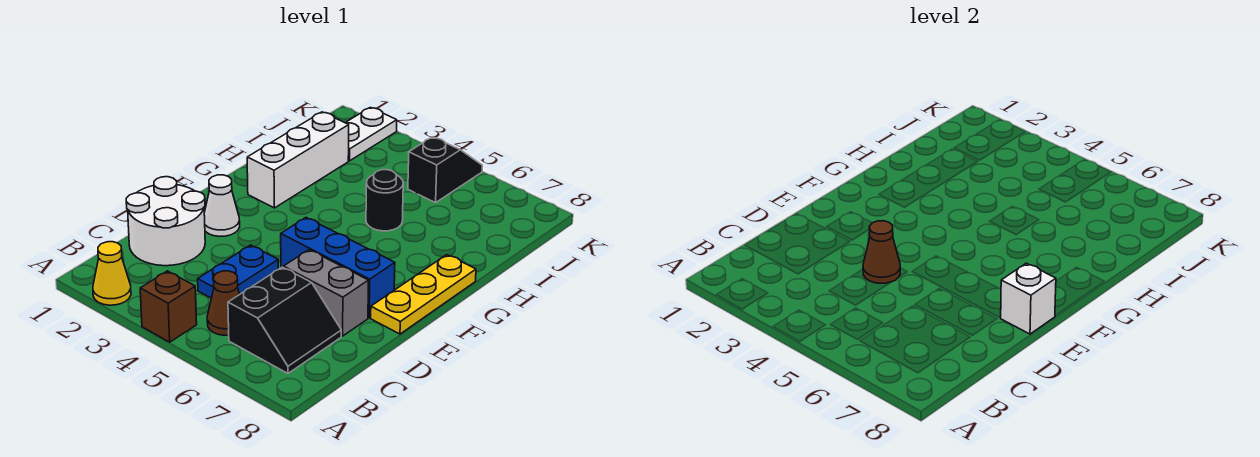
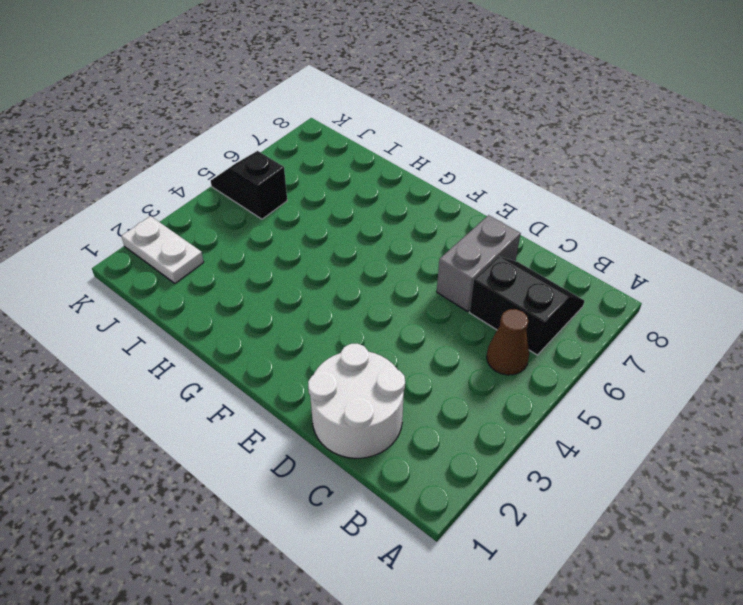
none -> yellow cone A2 level 1
none -> brown brick A4 level 1
none -> blue plate C4:D4 level 1

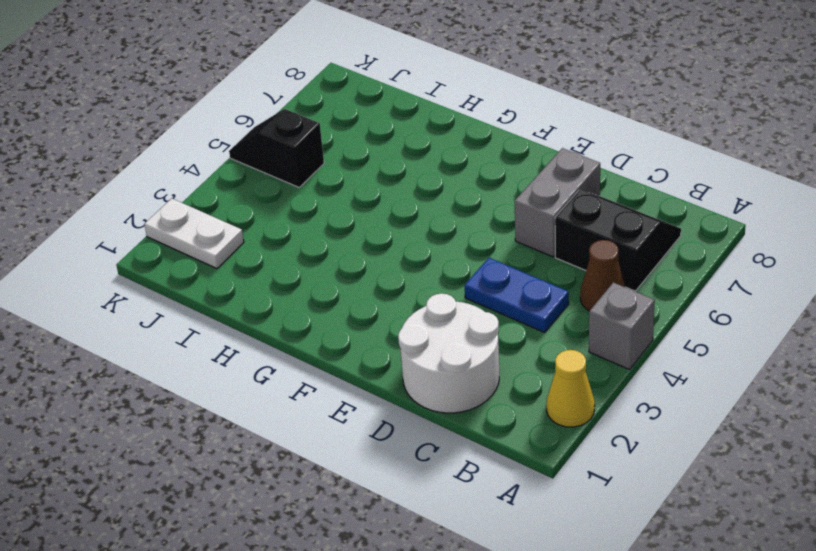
grey brick A4 level 1 -> brown brick A4 level 1
none -> white cone E2 level 1
none -> blue brick E5:E7 level 1
none -> yellow plate E8:G8 level 1

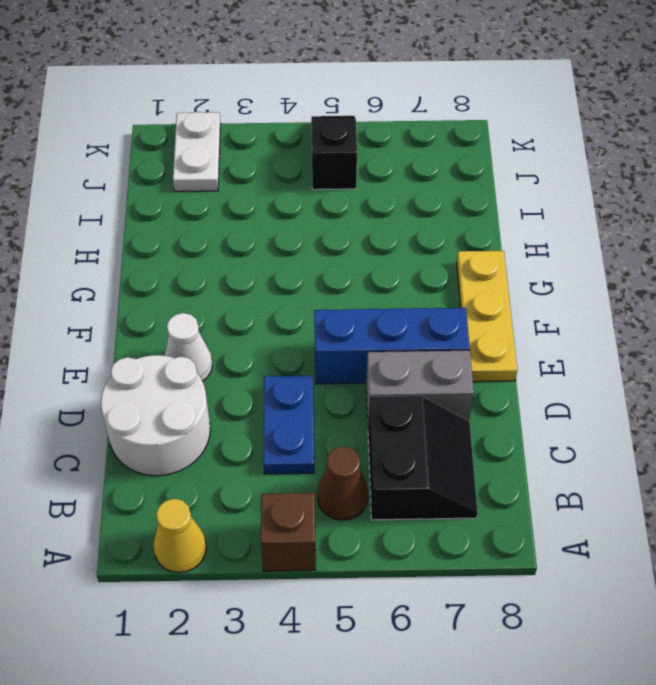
none -> white brick G2:I2 level 1
none -> black round brick H5 level 1
none -> brown cone D4 level 2

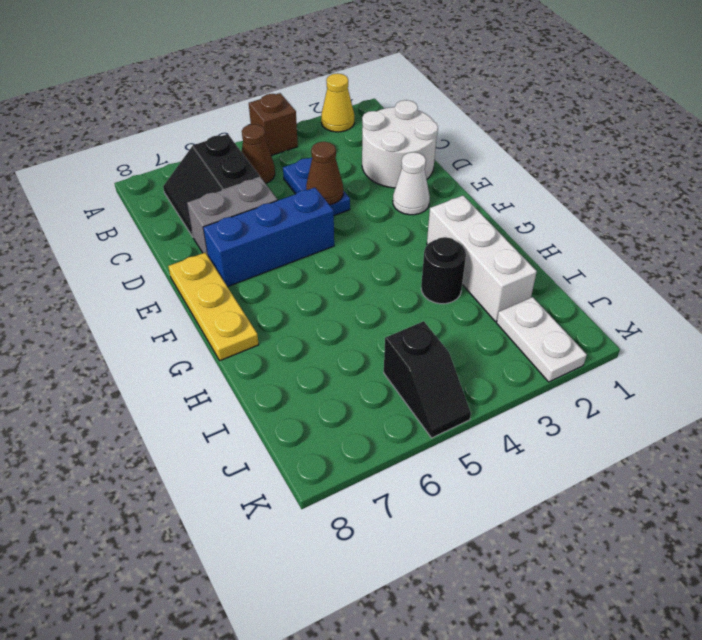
black round brick H3 level 1 -> black round brick H5 level 1
none -> white brick E8 level 2

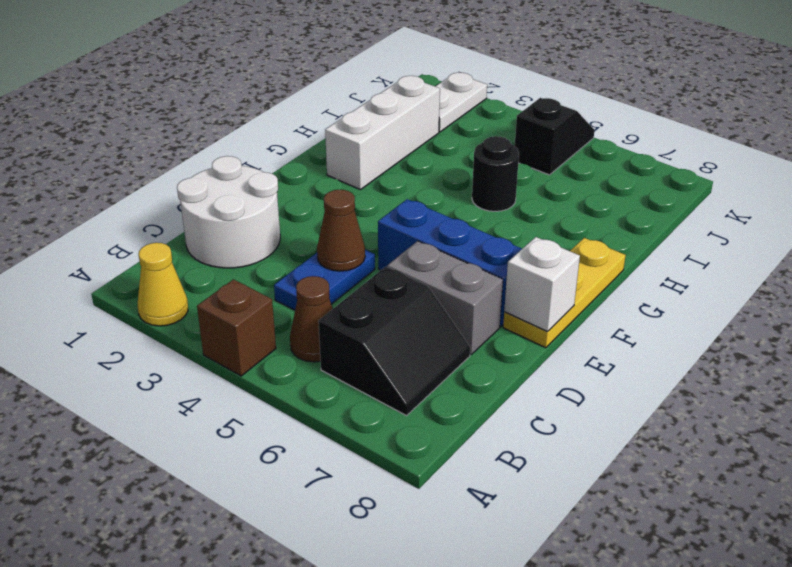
none -> white cone E2 level 1

